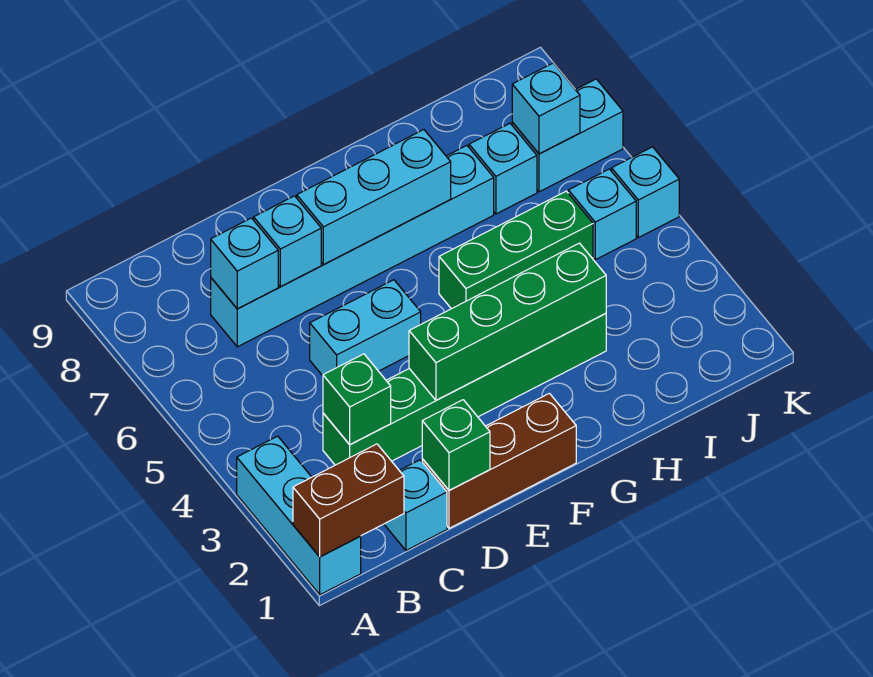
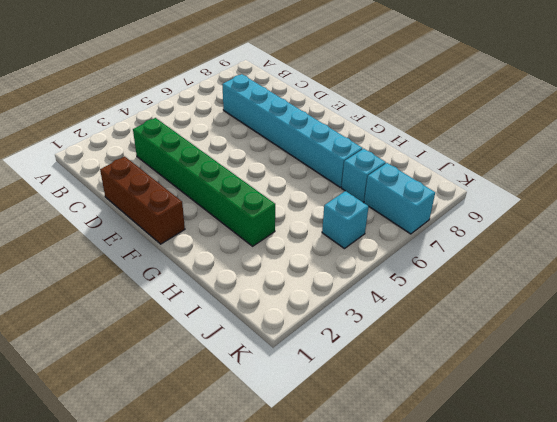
none -> cyan brick A1:A3 level 1
none -> cyan brick C1 level 1
none -> cyan brick D5:E5 level 1

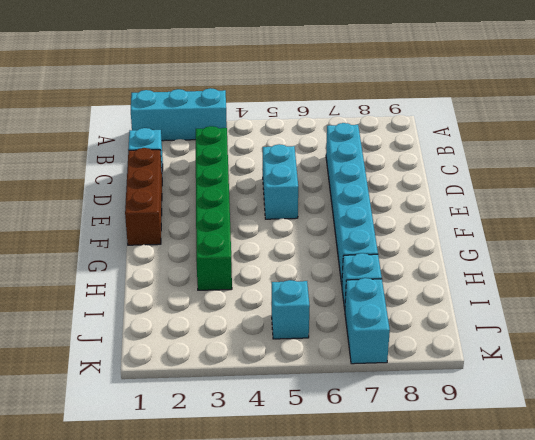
none -> green brick G5:I5 level 1
none -> cyan brick K5 level 1
none -> brown brick A1:B1 level 2

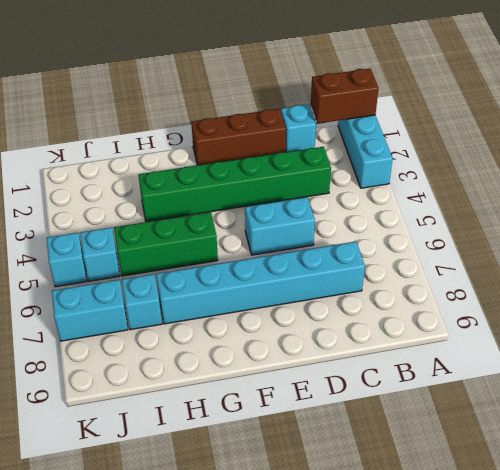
none -> green brick C3 level 2
none -> cyan brick C7 level 2
none -> green brick D1 level 2

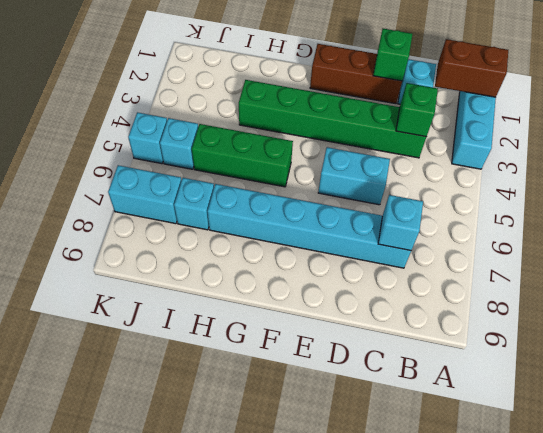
none -> cyan brick D7 level 2
none -> green brick E3:H3 level 2
none -> cyan brick E7:G7 level 2

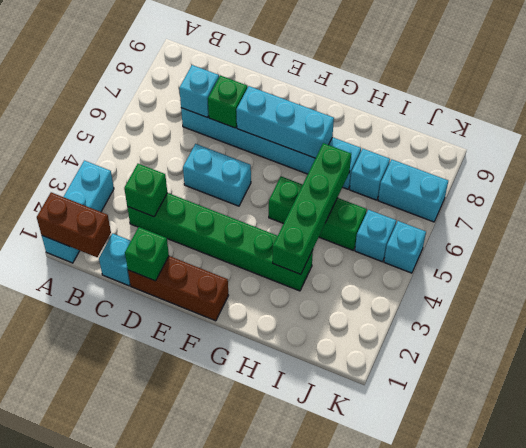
green brick D7 level 2 -> cyan brick D7 level 2
green brick H3:H6 level 2 -> green brick E3:H3 level 2
none -> cyan brick J7 level 2

